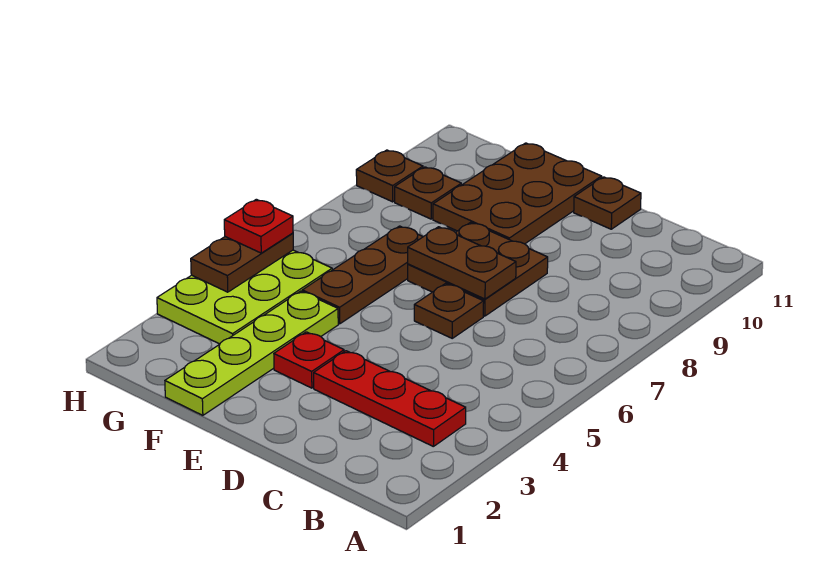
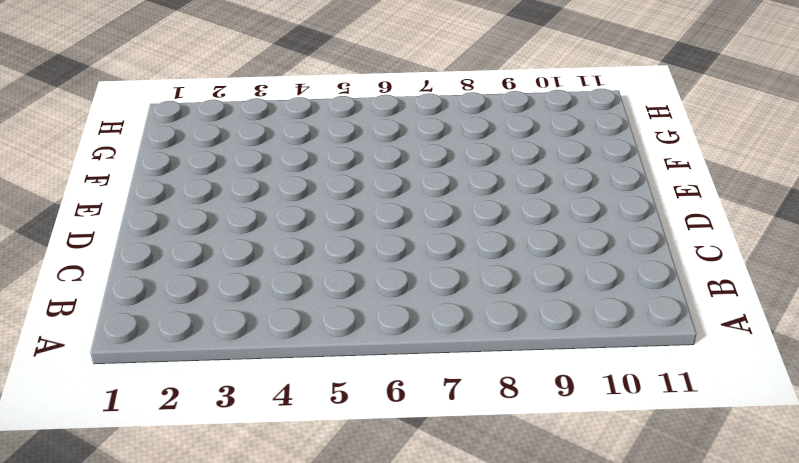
none -> red plate B3:D3 level 1
none -> brown plate D6 level 1
none -> brown plate D7:E8 level 1

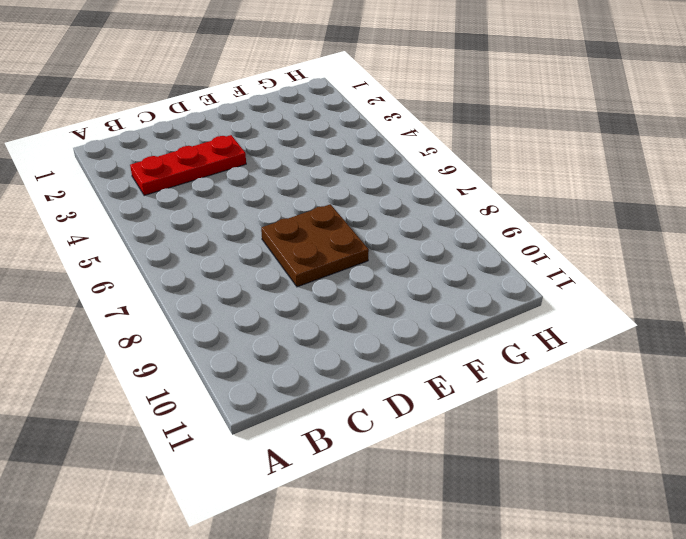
none -> brown plate D6 level 1
none -> brown plate D11 level 1
none -> red plate E3 level 1

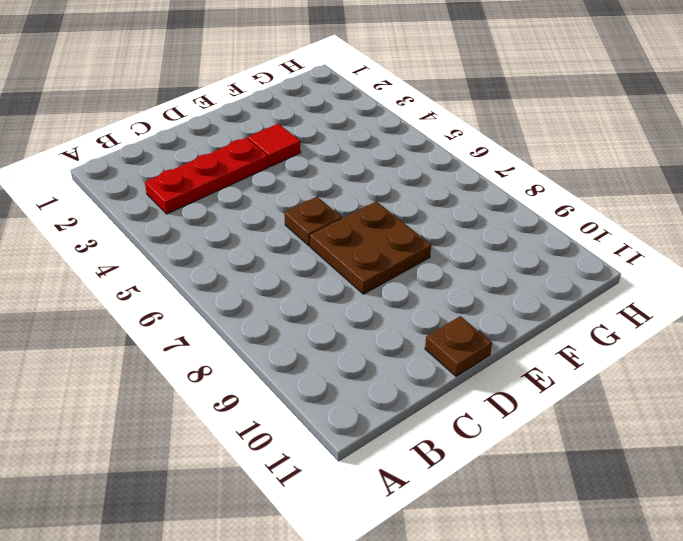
red tile E3 level 1 -> red plate E3 level 1
none -> brown plate E9:F11 level 1
none -> lime plate F1:F4 level 1
none -> brown plate F5:F7 level 1

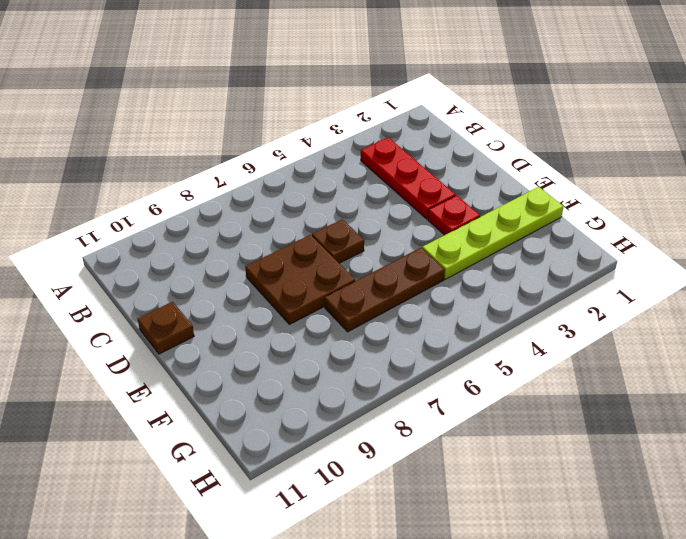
none -> brown plate E9:F11 level 1
none -> lime plate G3:H5 level 1
none -> brown plate G9 level 1

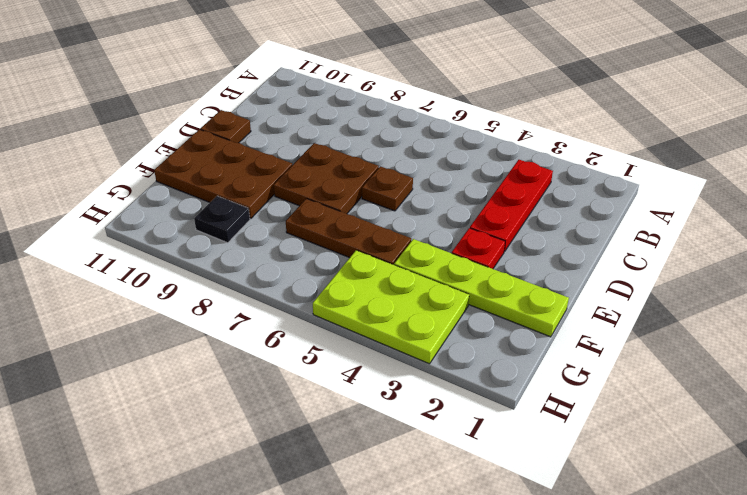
black plate G9 level 1 -> brown plate G9 level 1
none -> brown plate H9 level 1
none -> brown plate D7:E7 level 2
none -> brown plate H4:H5 level 2

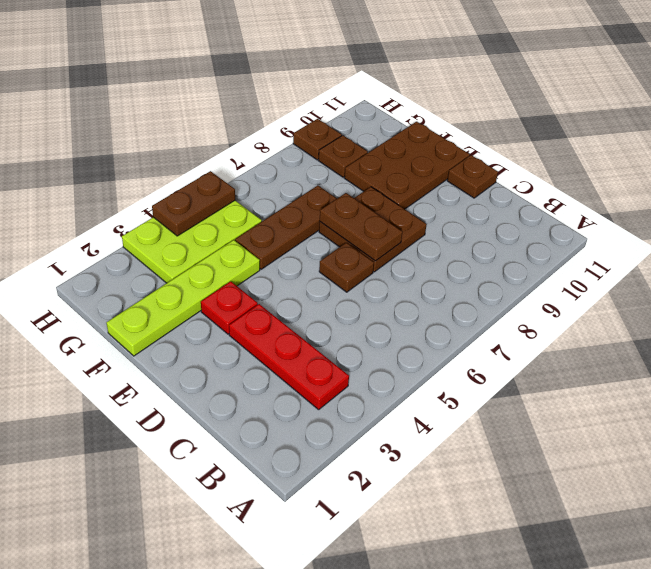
none -> red plate H5 level 3

